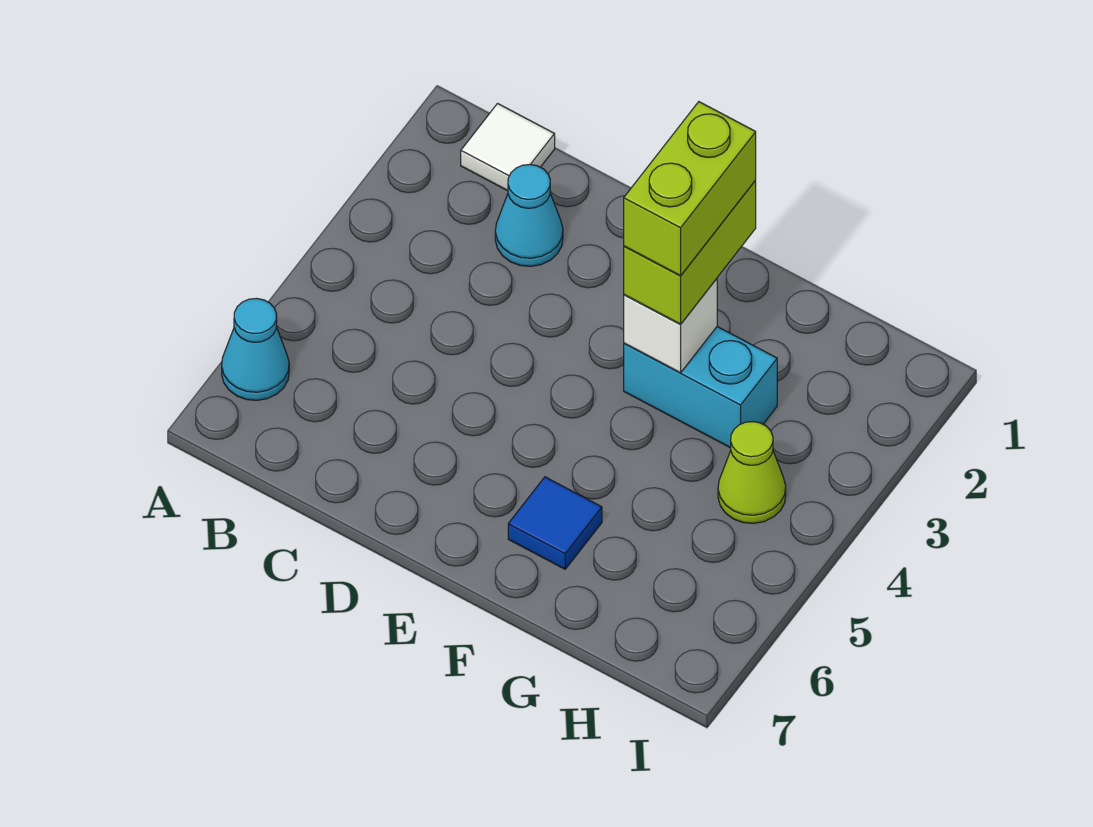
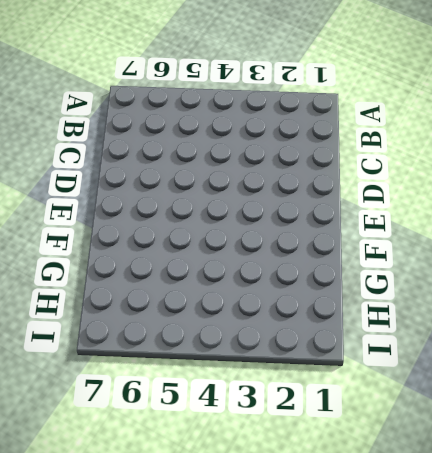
none -> cyan cone A6 level 1
none -> white tile B1 level 1

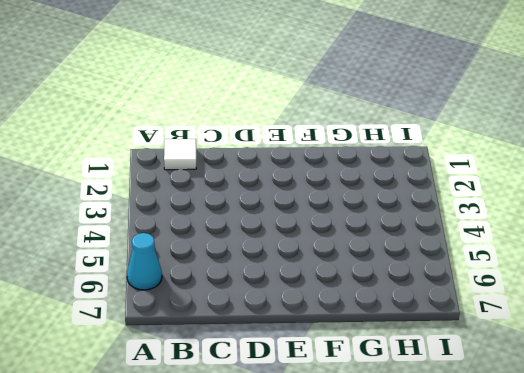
none -> cyan cone C2 level 1
none -> cyan brick F3:G3 level 1

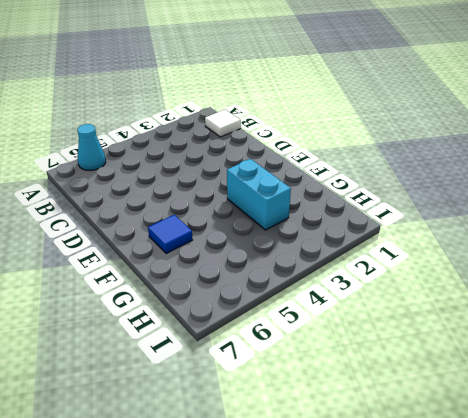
none -> cyan cone C2 level 1
none -> lime cone H4 level 1

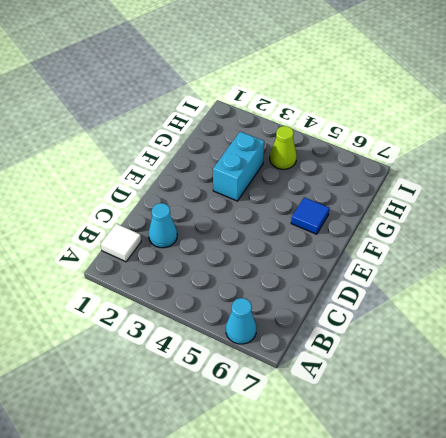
none -> white brick F3 level 2
none -> lime brick F2:F3 level 3

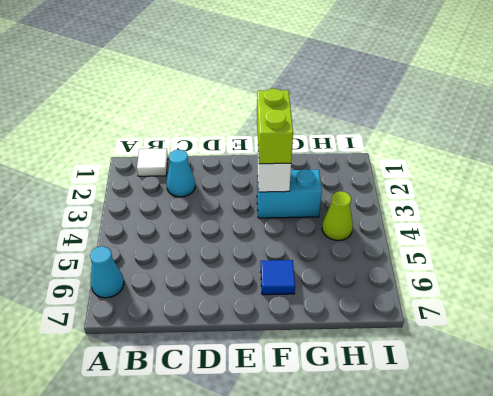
none -> lime brick F2:F3 level 4

